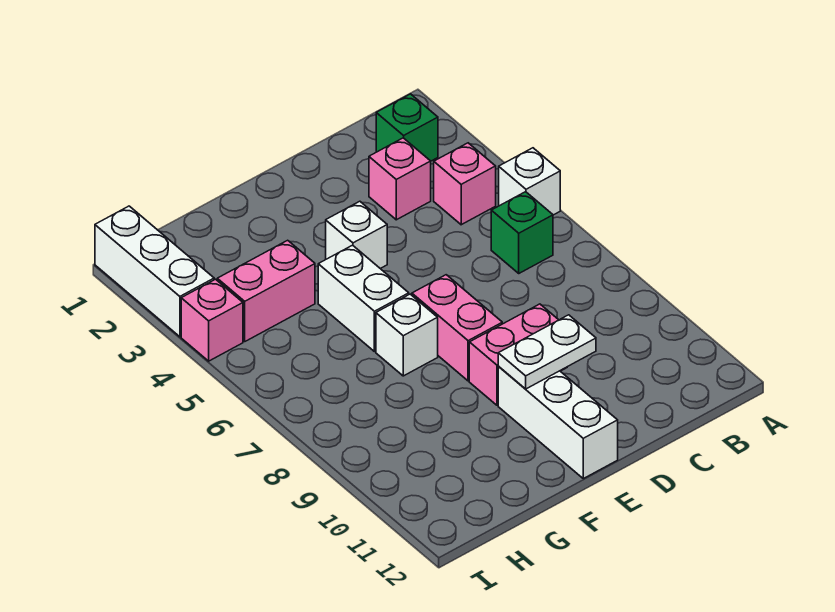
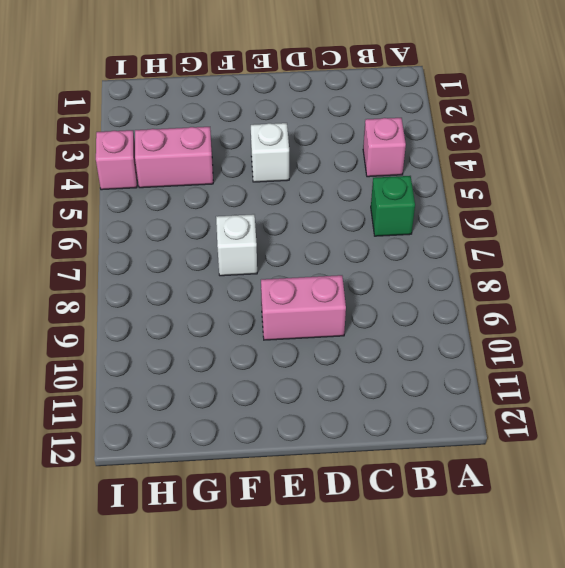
none -> white brick A5 level 1
none -> green brick B2 level 1
none -> pink brick C3 level 1

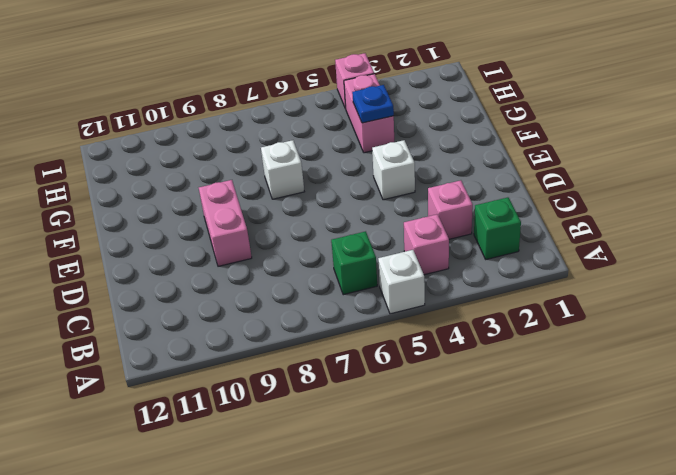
blue plate G4 level 2 -> none
none -> pink brick E7:E8 level 1
none -> white brick E10:E12 level 1
none -> white brick F5:F6 level 1

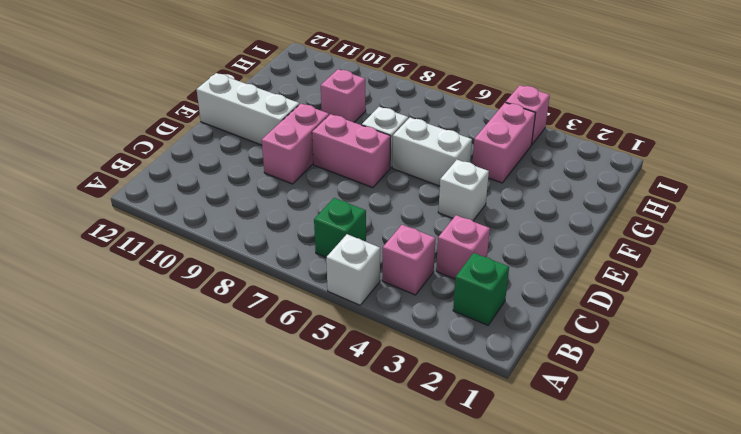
pink brick G9 level 1 -> none
none -> white brick I1:I3 level 1
none -> white plate D10:E10 level 2

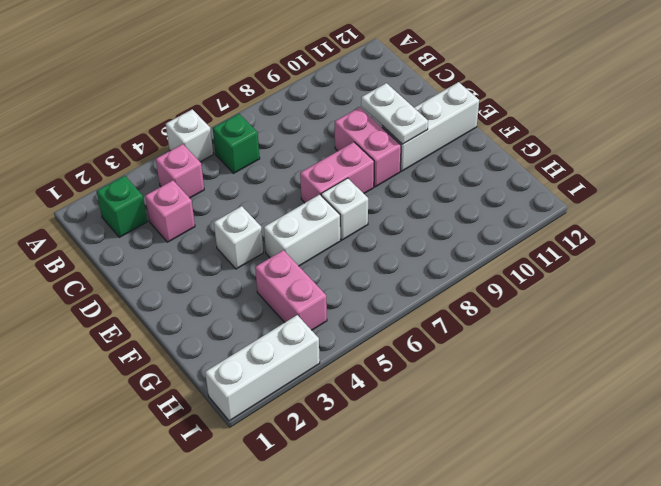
none -> pink brick I4 level 1

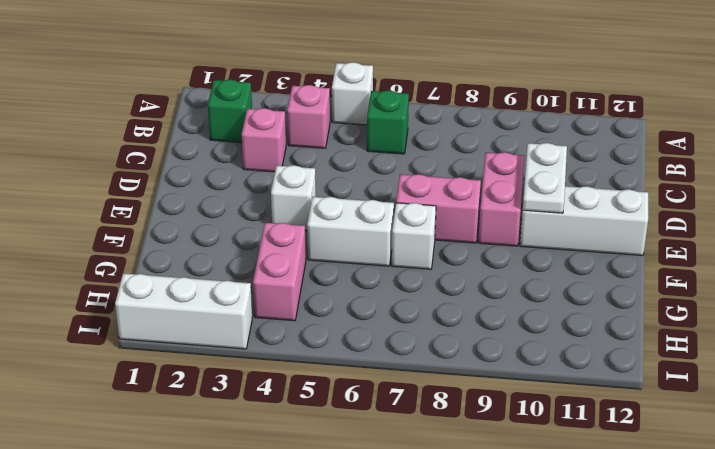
none -> pink brick I4 level 1

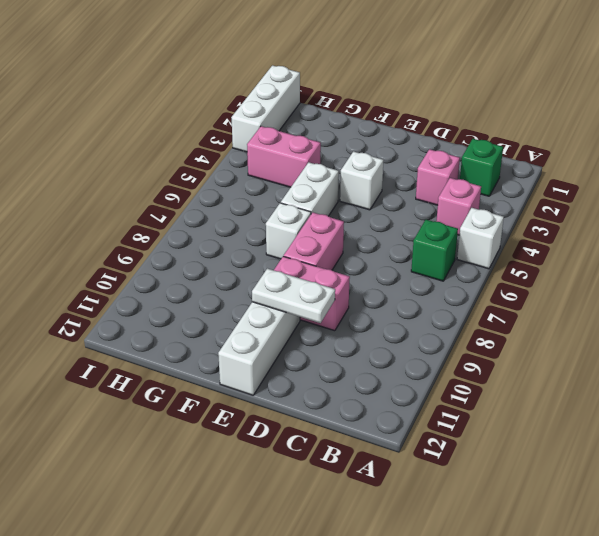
none -> pink brick I4 level 1

